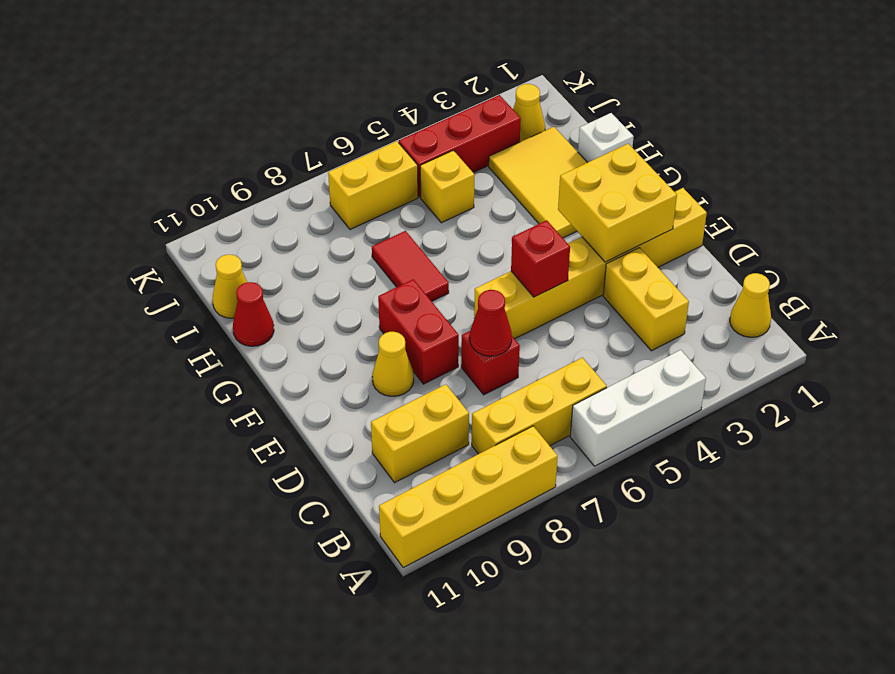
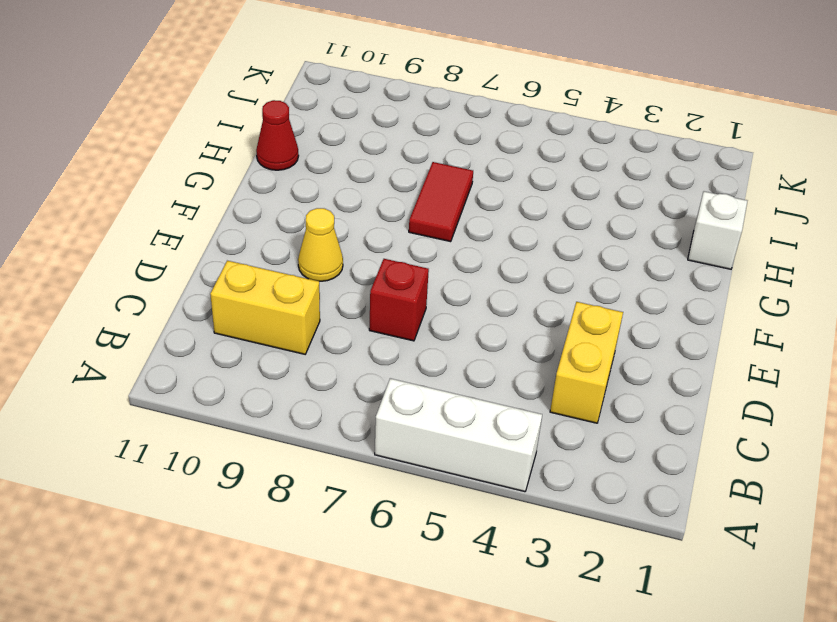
none -> yellow brick A8:A11 level 1
none -> yellow cone B1 level 1
none -> yellow brick B6:B8 level 1

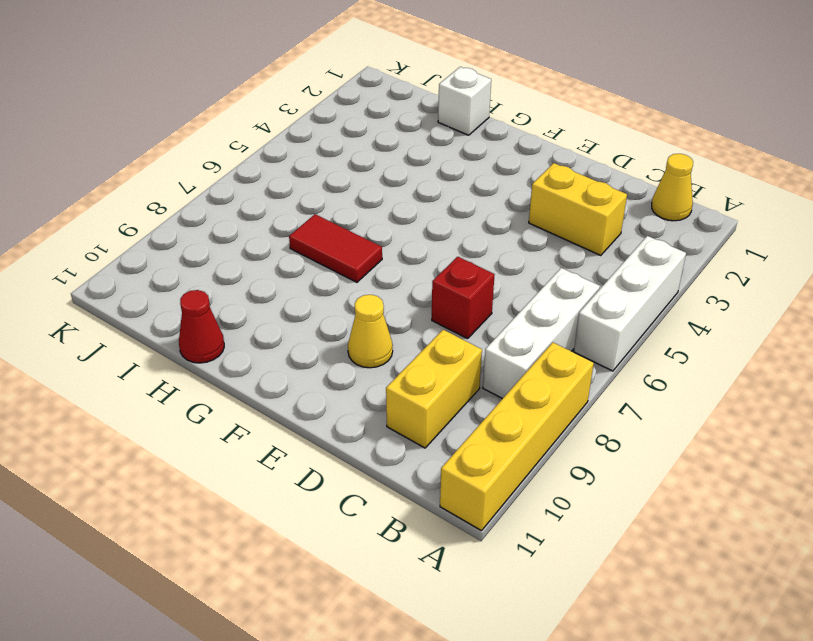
white brick B6:B8 level 1 -> yellow brick B6:B8 level 1
none -> yellow brick E1:E6 level 1
none -> red brick E8:F8 level 1
none -> yellow tile G2:I3 level 1

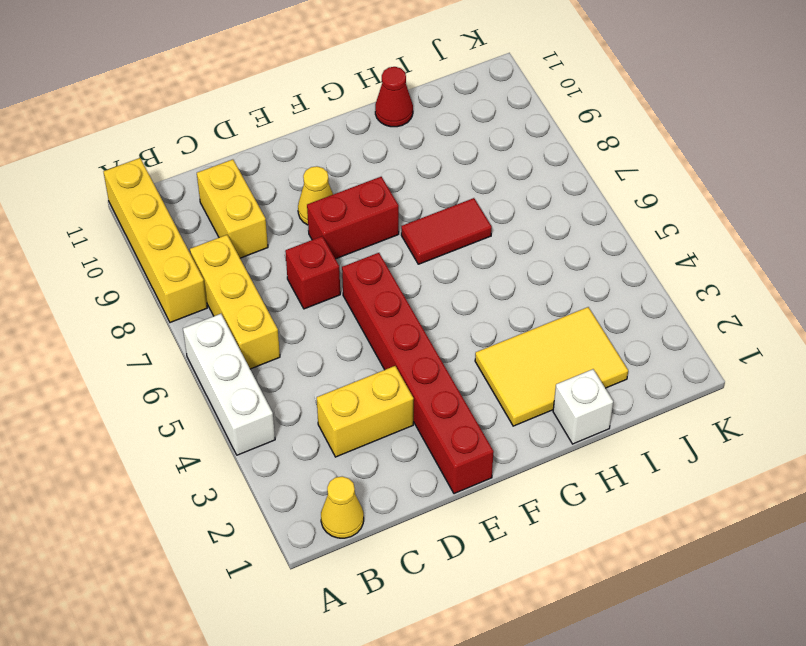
red brick E1:E6 level 1 -> yellow brick E1:E6 level 1
none -> yellow brick I5 level 1
none -> yellow cone I11 level 1
none -> yellow cone J2 level 1

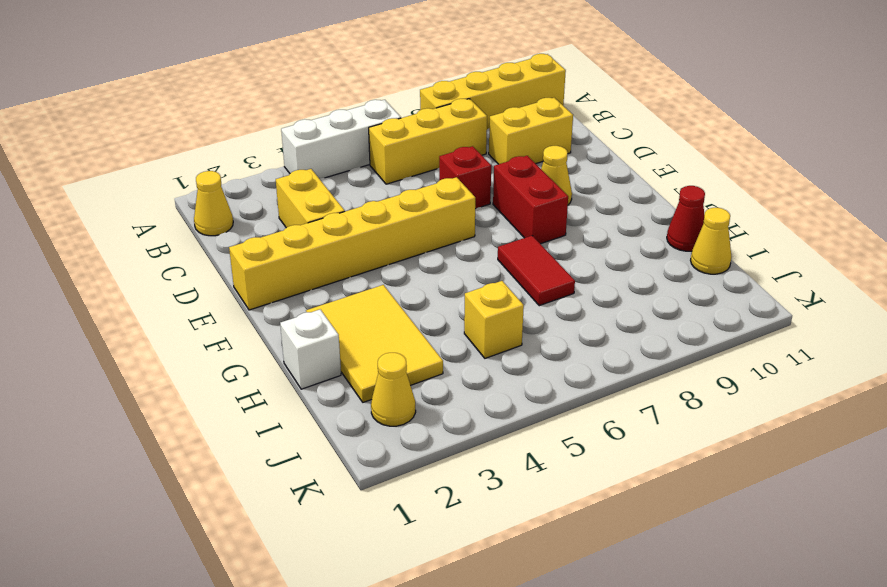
none -> red brick J3:J5 level 1
none -> yellow brick J6:J7 level 1
none -> red cone D7 level 2

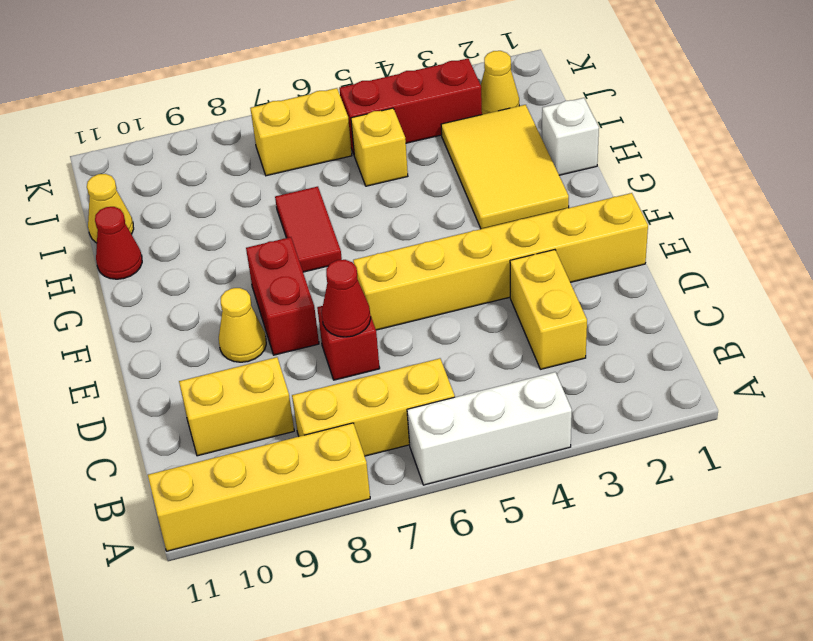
none -> yellow cone B1 level 1
none -> yellow brick E2:F3 level 2
none -> red brick E5 level 2

